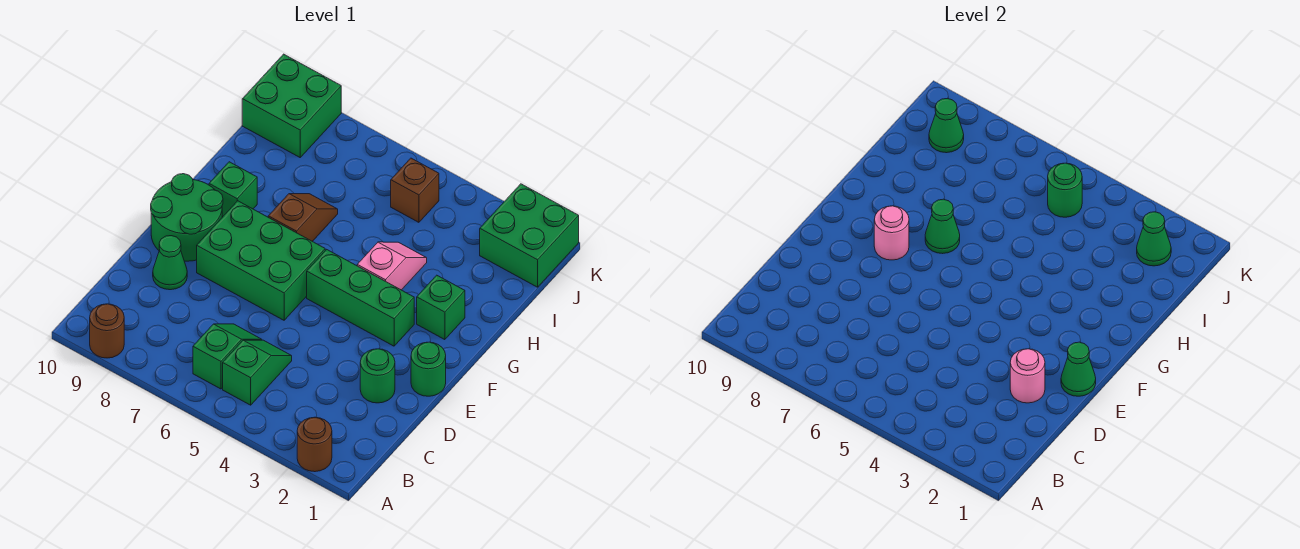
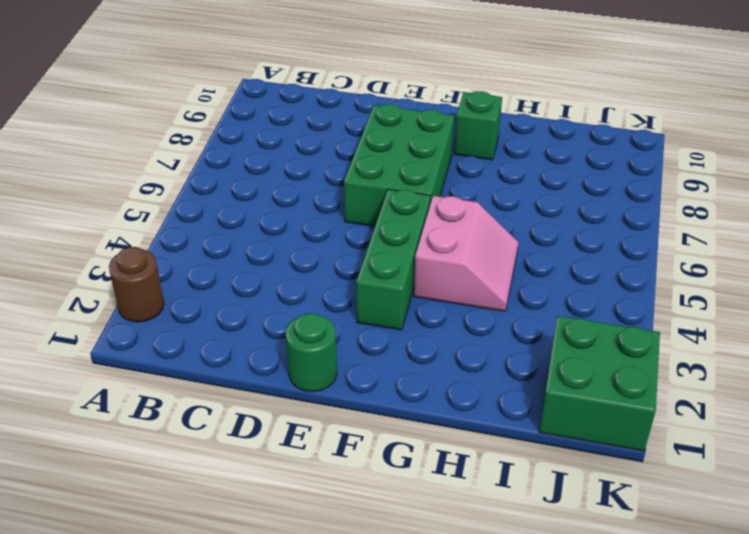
pink slope G4:H5 level 1 top G -> pink slope G4:H4 level 1 top G
none -> brown round brick A9 level 1
none -> green slope B5:C5 level 1 top B
none -> green slope B6:C6 level 1 top B

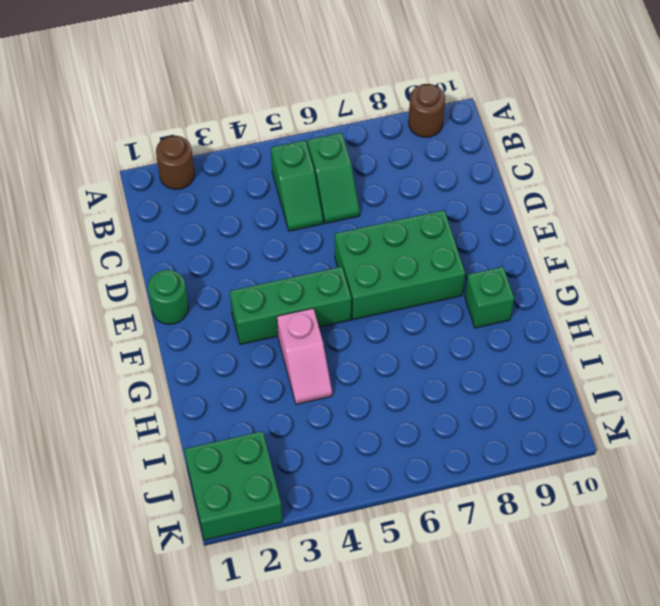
none -> green round brick D2 level 1
none -> green cone D9 level 1
none -> green round brick E9:F10 level 1

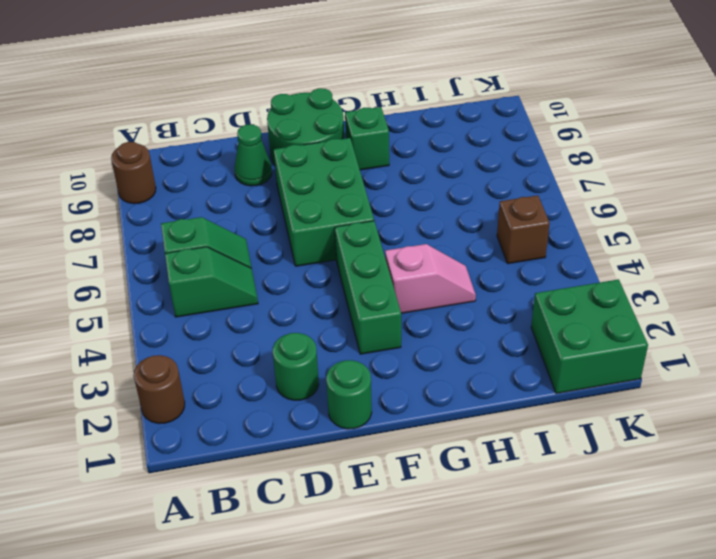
none -> green brick G2 level 1
none -> brown slope G7:H7 level 1 top G
none -> green brick J9:K10 level 1

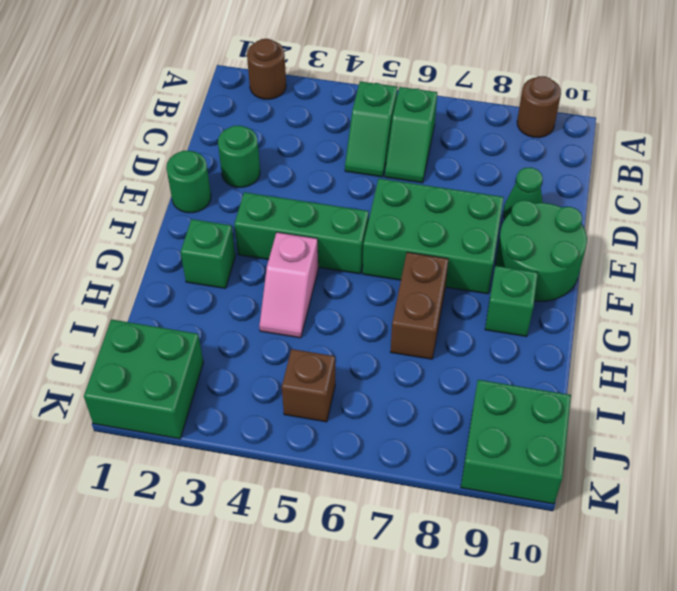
brown brick G7:H7 level 1 -> brown slope G7:H7 level 1 top G
none -> pink round brick D2 level 2
none -> green cone E1 level 2
none -> pink round brick F8 level 2

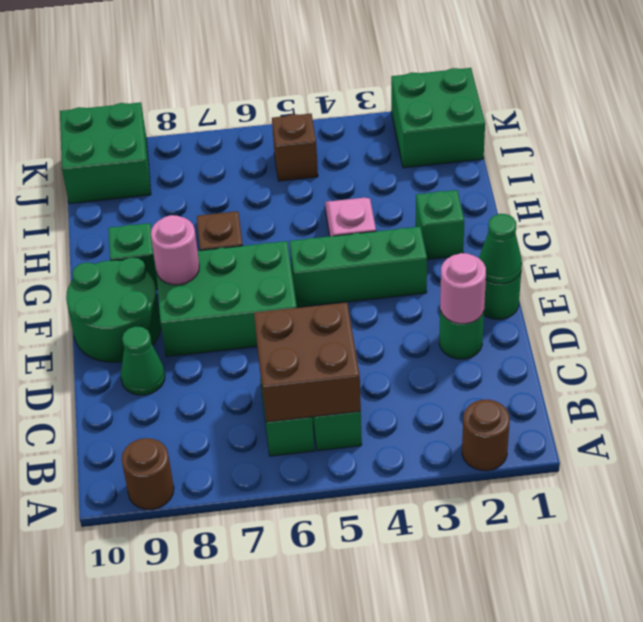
brown brick B5:C6 level 2 -> none
none -> green cone G7 level 2
none -> green cone J2 level 2
none -> green round brick J5 level 2

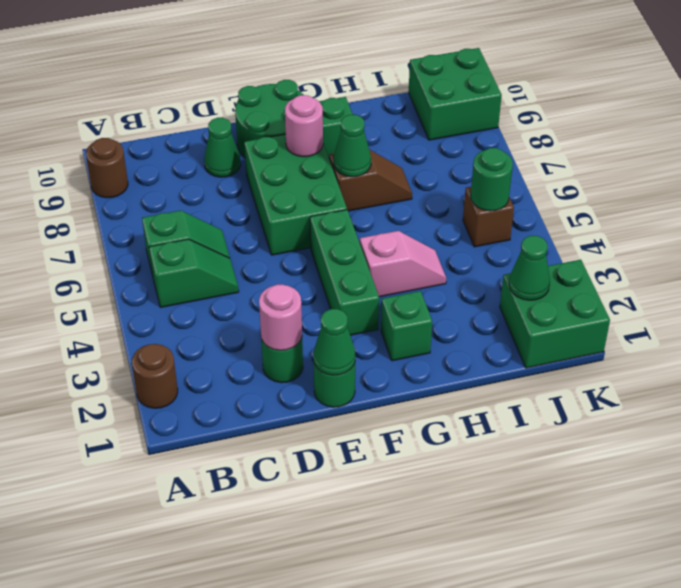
none -> green cone J9 level 2

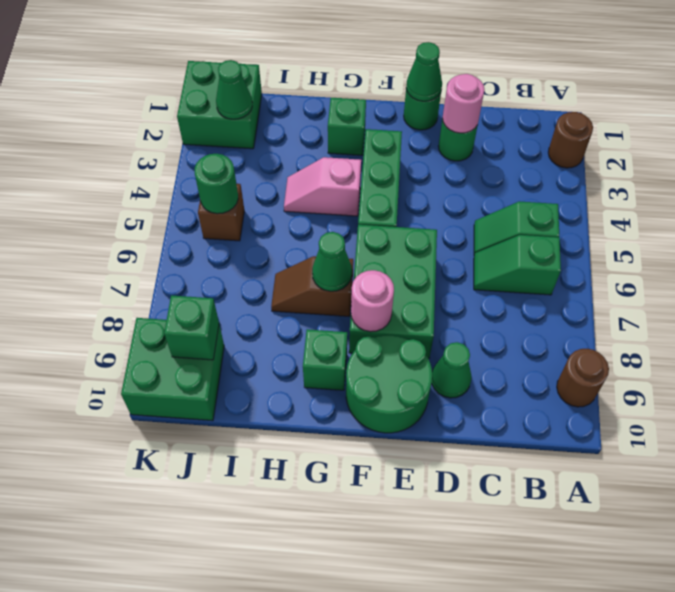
green brick J9 level 2 -> green cone J9 level 2

